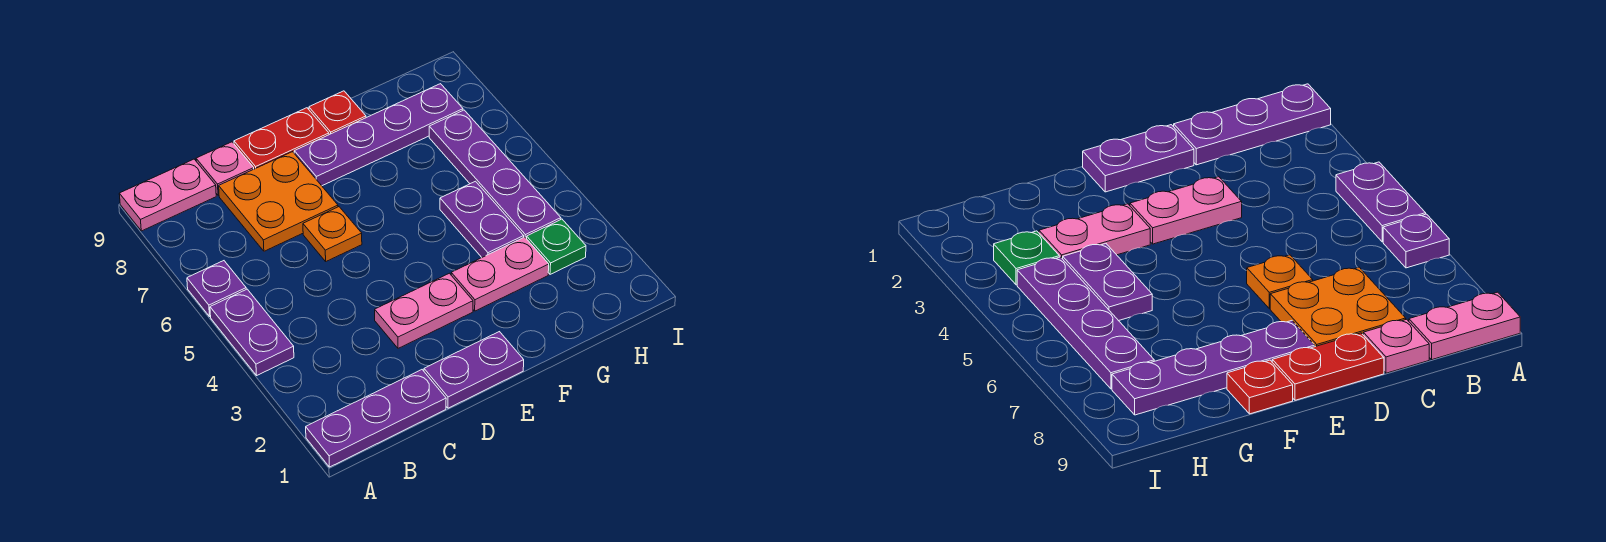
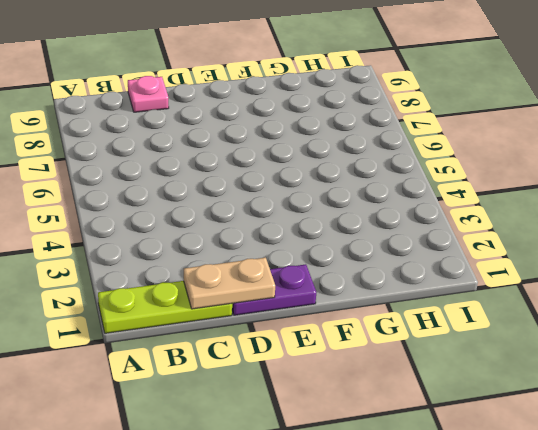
lime plate A1:C1 level 1 -> purple plate A1:C1 level 1
tan plate C1:D1 level 2 -> none
none -> purple plate A4:A5 level 1
none -> purple plate A6 level 1
none -> pink plate A9:B9 level 1

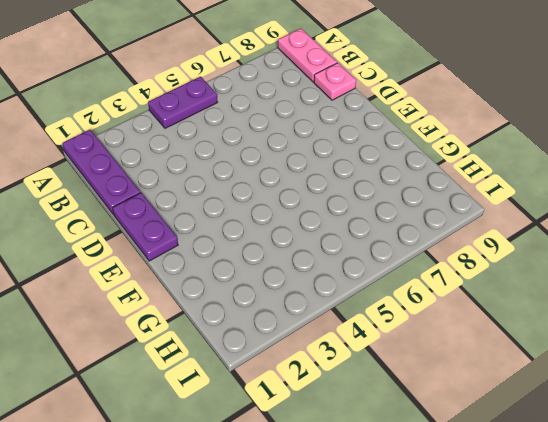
none -> purple plate A6 level 1
none -> orange plate C7:D8 level 1
none -> pink plate D3:E3 level 1

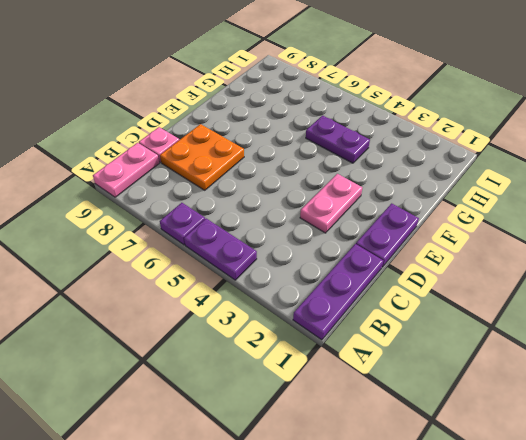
none -> orange plate D6 level 1
none -> red plate D9:E9 level 1
none -> purple plate E8:H8 level 1

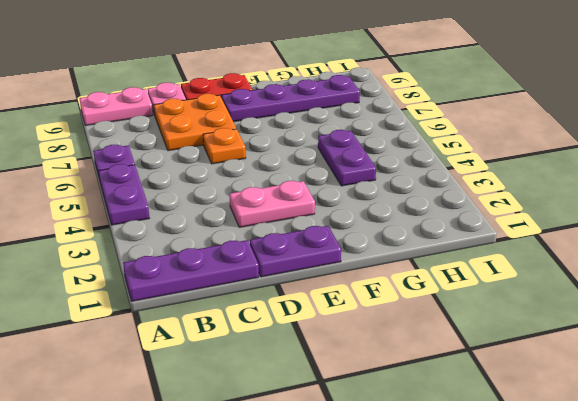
none -> pink plate F3:G3 level 1
none -> red plate F9 level 1
none -> green plate H3 level 1

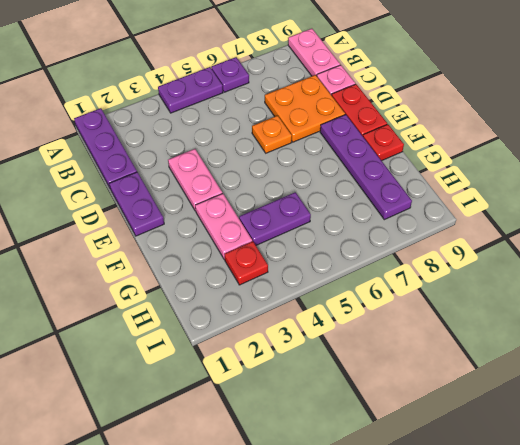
red plate H3 level 1 -> green plate H3 level 1
none -> purple plate H4:H7 level 1

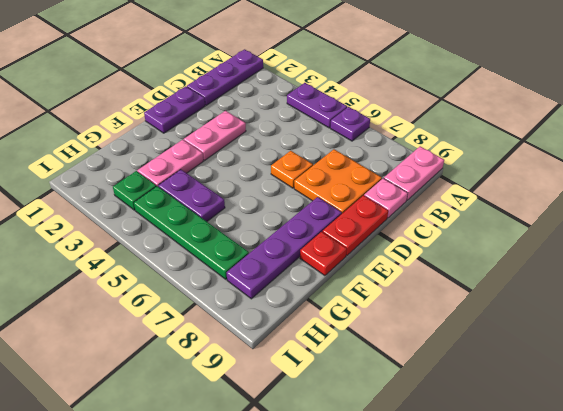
green plate H4:H7 level 1 -> purple plate H4:H7 level 1

